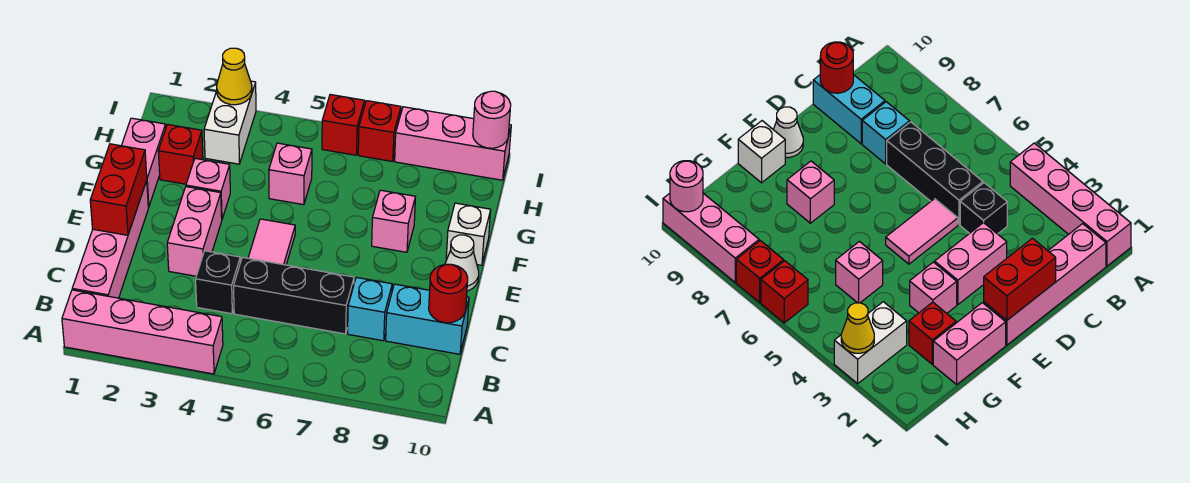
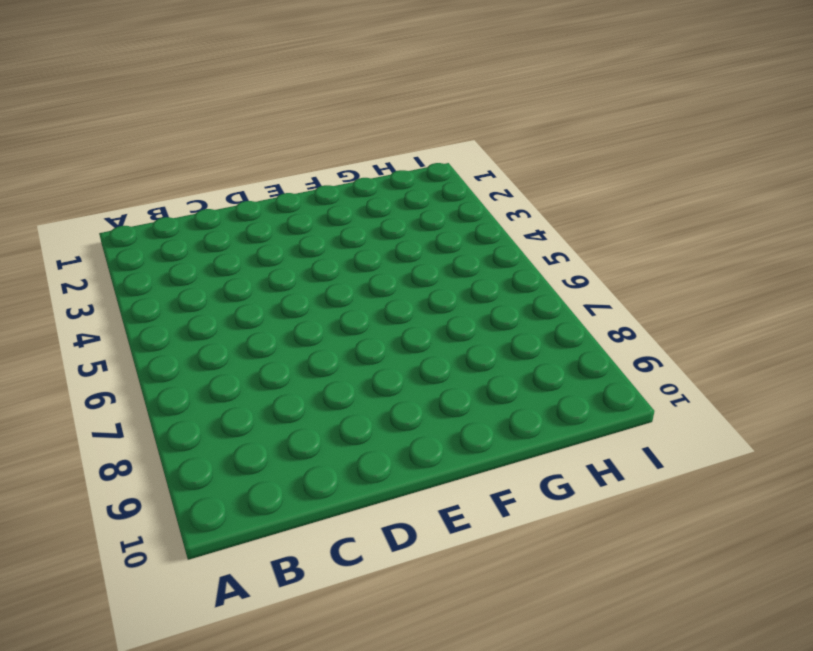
none -> pink brick A1:A4 level 1
none -> pink brick B1:E1 level 1
none -> black brick C4 level 1

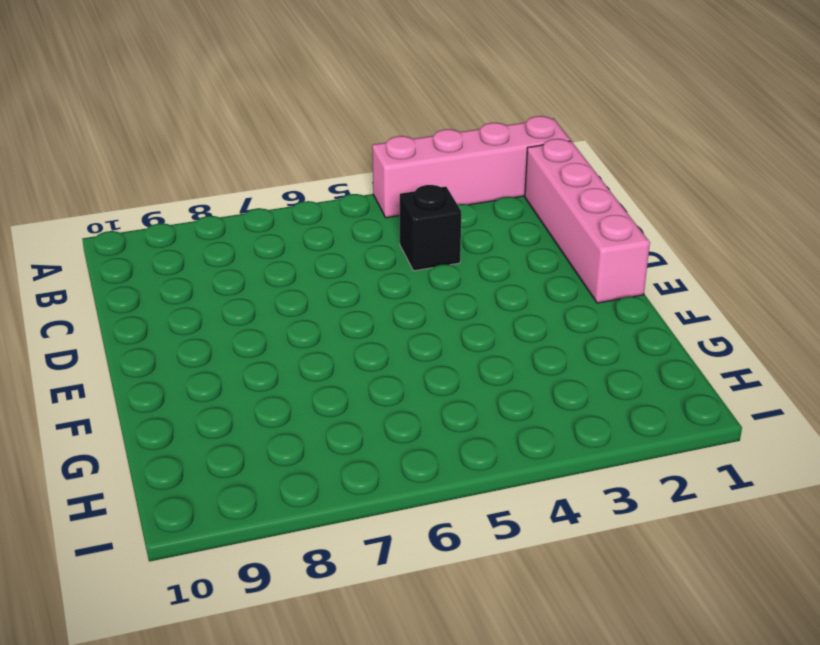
none -> black brick C5:C7 level 1
none -> cyan brick C8 level 1
none -> cyan brick C9:C10 level 1

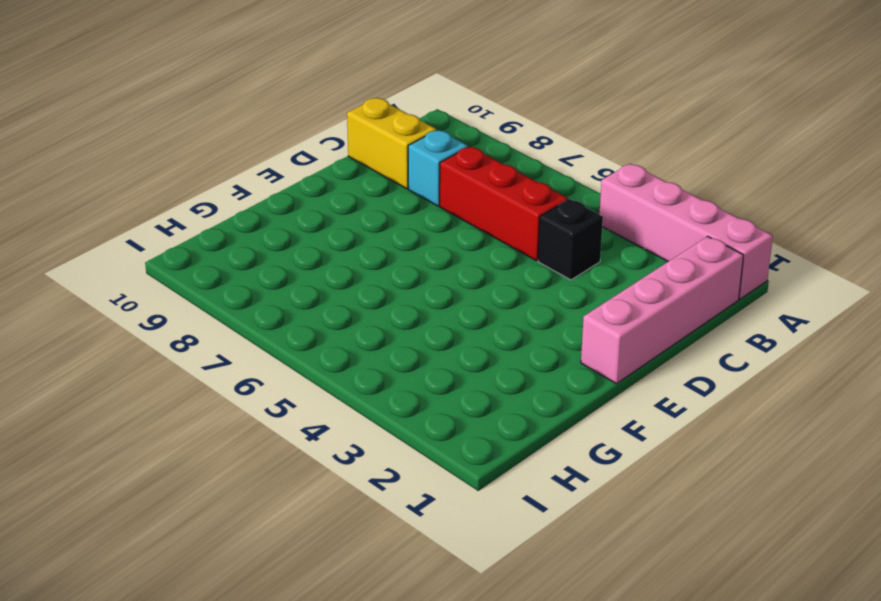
red brick C5:C7 level 1 -> black brick C5:C7 level 1
yellow brick C9:C10 level 1 -> cyan brick C9:C10 level 1
none -> pink brick D3:E3 level 1
none -> pink tile D5:E5 level 1
none -> white cone E10 level 1

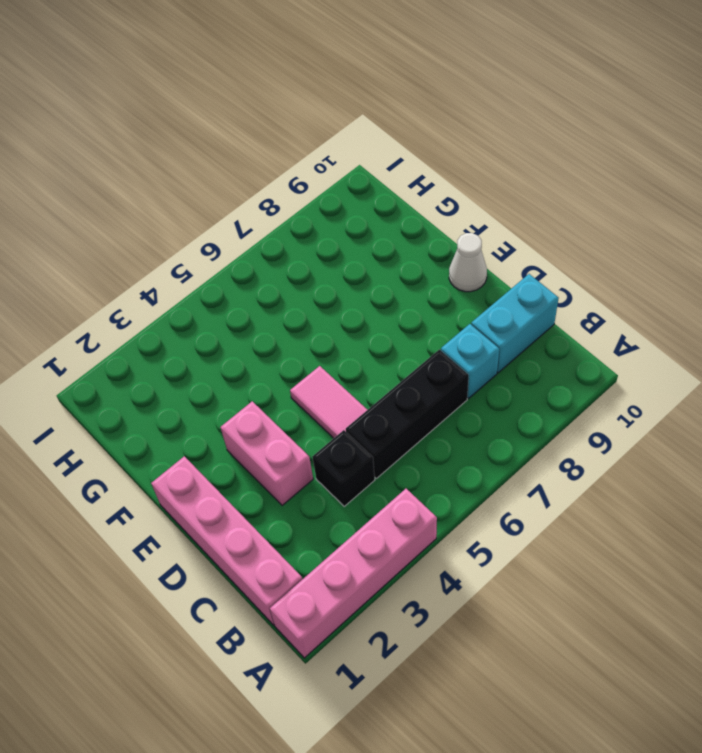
none -> pink brick F1:G1 level 1
none -> pink brick F3 level 1
none -> pink brick F8 level 1

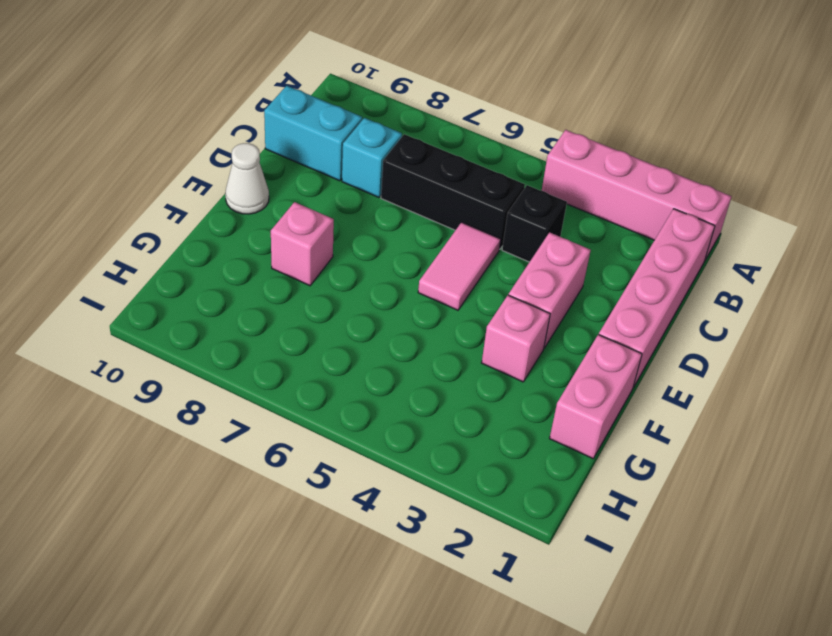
none -> white brick F10 level 1
none -> red brick G2 level 1
none -> pink brick G5 level 1

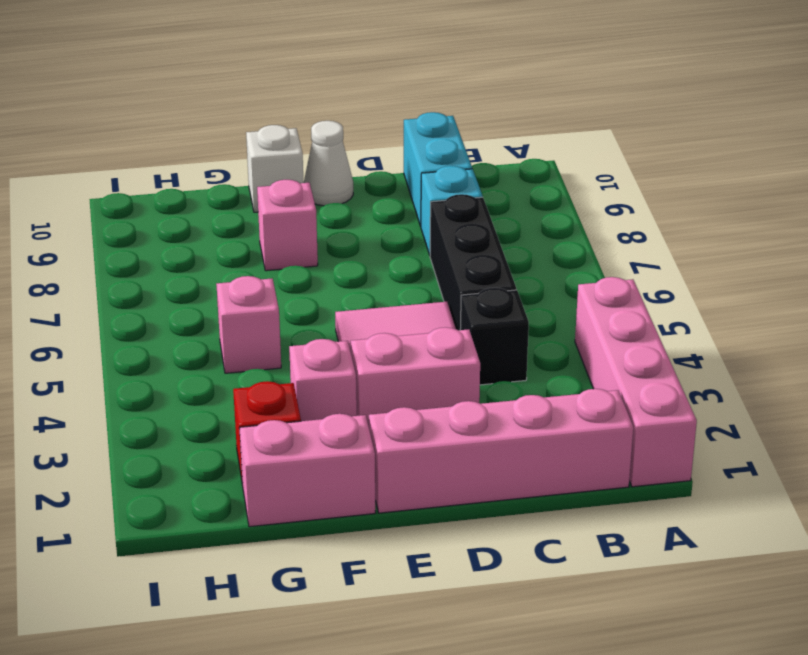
none -> white brick H3:I3 level 1
none -> red brick I6 level 1
none -> red brick I7 level 1

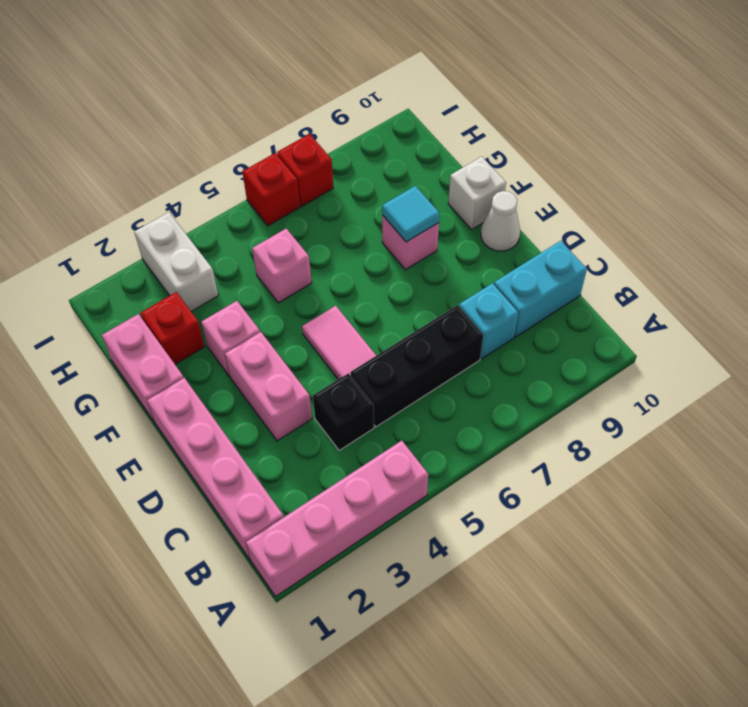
cyan tile F8 level 2 -> none
none -> pink brick I8:I10 level 1
none -> red round brick C10 level 2
none -> red brick D1:E1 level 2

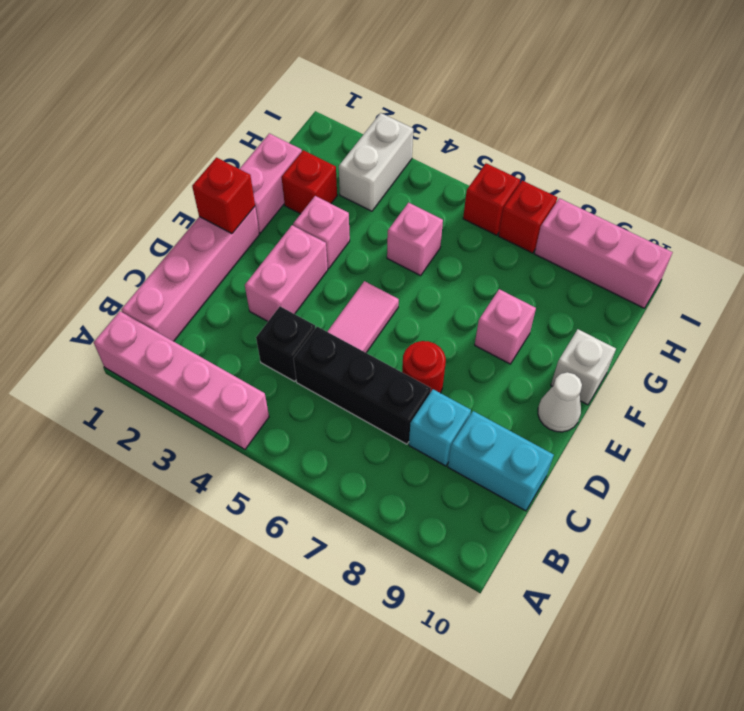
red round brick D7 level 1 -> red round brick C10 level 2
red brick E1 level 2 -> red brick D1:E1 level 2
none -> yellow cone I3 level 2
none -> pink round brick I10 level 2

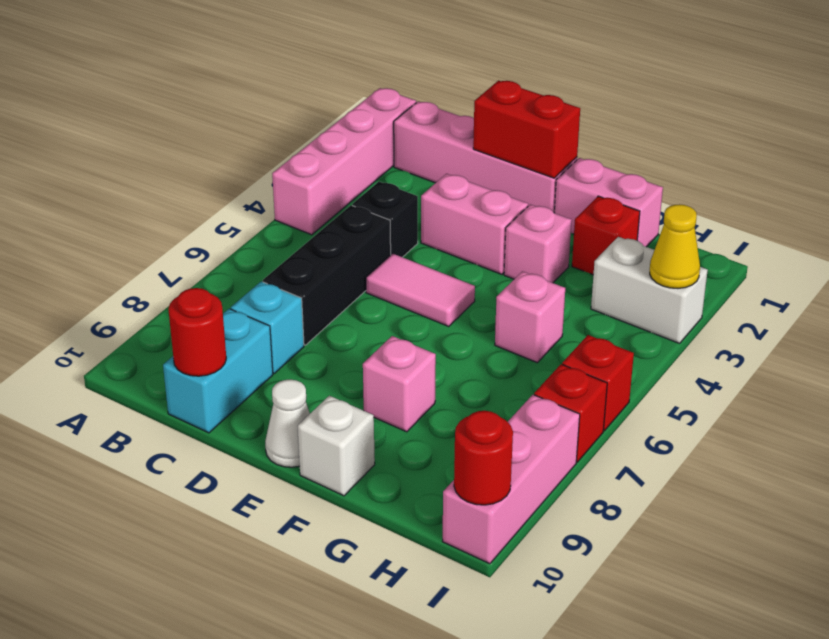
red round brick I10 level 2 -> pink round brick I10 level 2

